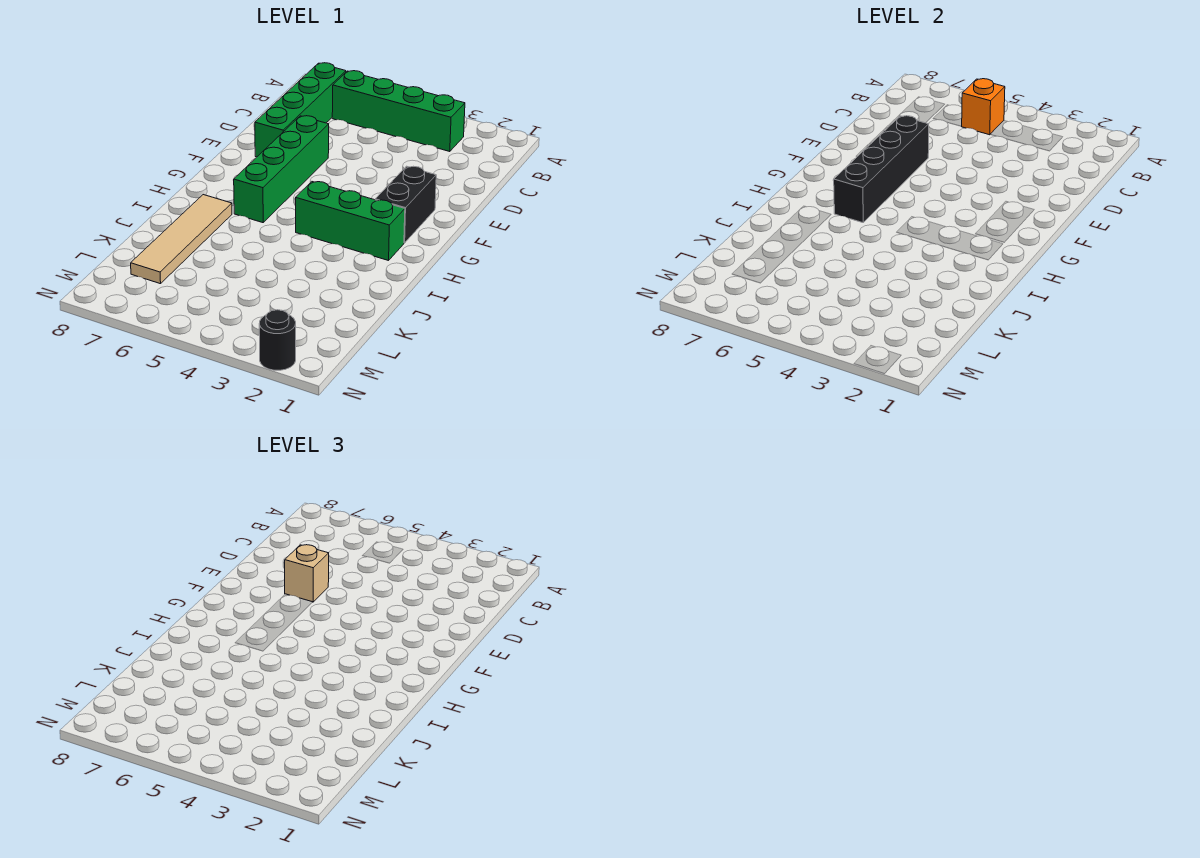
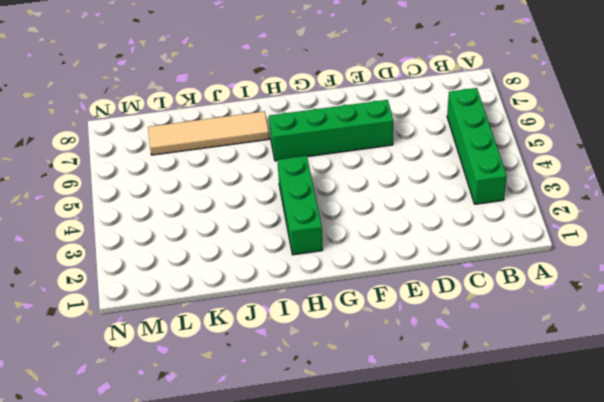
none -> green brick B7:E7 level 1
none -> black brick F2:G2 level 1

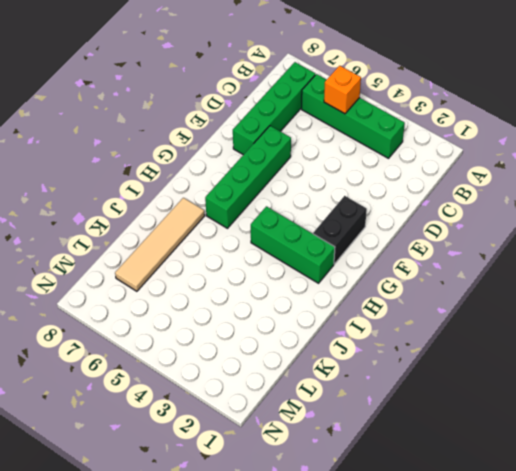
none -> black round brick N2 level 1
none -> black brick E6:H6 level 2

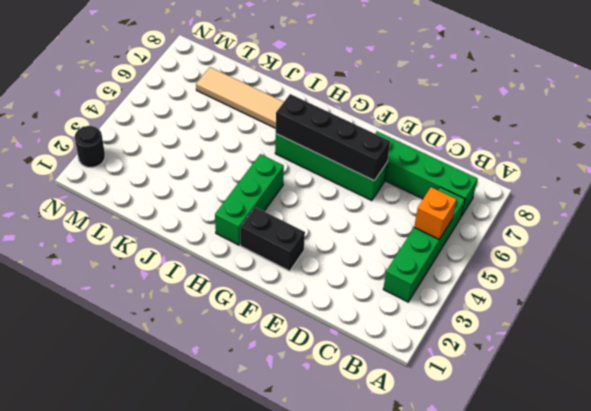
none -> tan brick E6 level 3

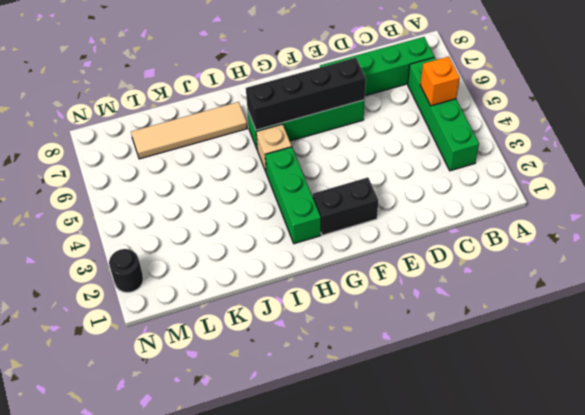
tan brick H5 level 1 -> tan brick E6 level 3

